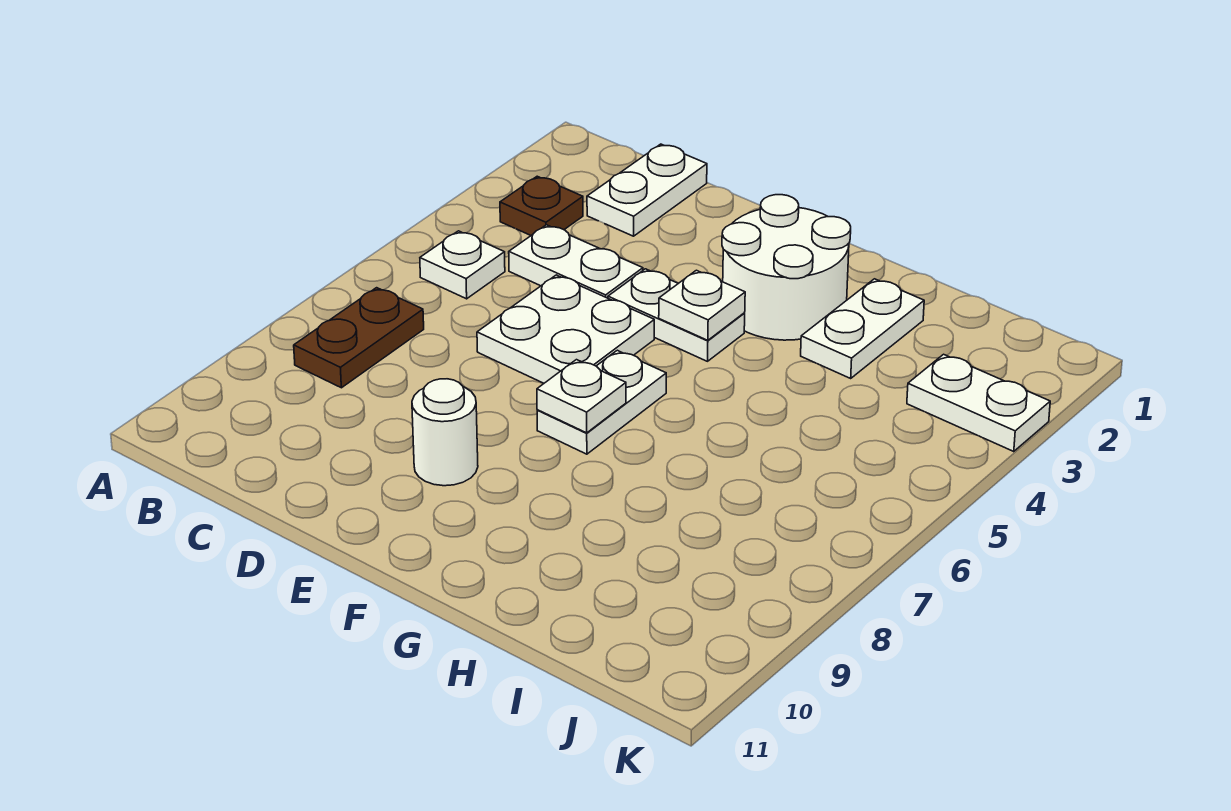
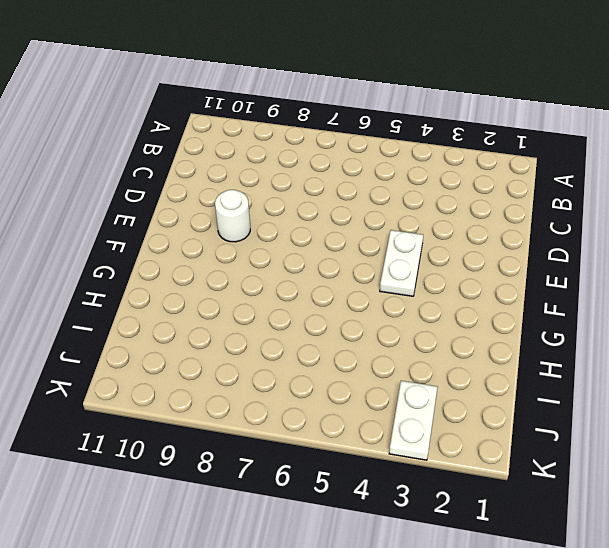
none -> brown plate B3 level 1
none -> white plate B5 level 1
none -> brown plate B7:B8 level 1

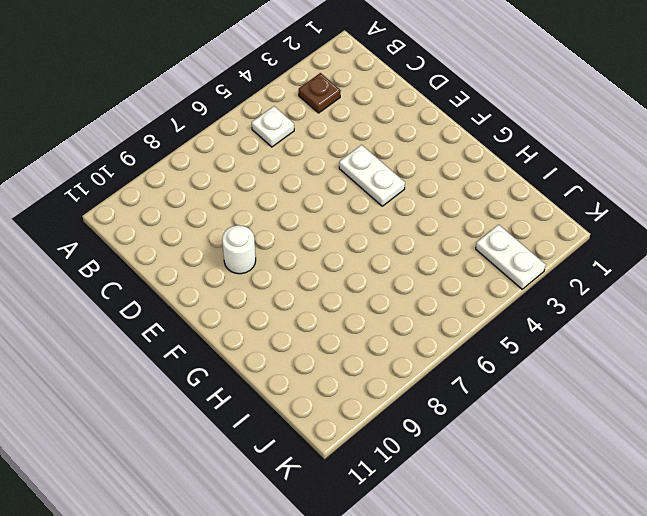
none -> brown plate B7:B8 level 1
none -> white plate C1:C2 level 1
none -> white plate C4:D4 level 1

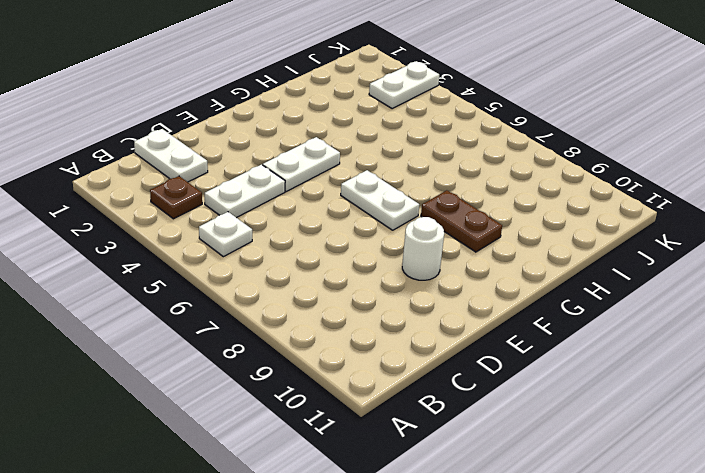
brown plate G8:G9 level 1 -> brown plate B7:B8 level 1
none -> white plate D5:E6 level 1
none -> white round brick F2:G3 level 1
none -> white plate H2:H3 level 1

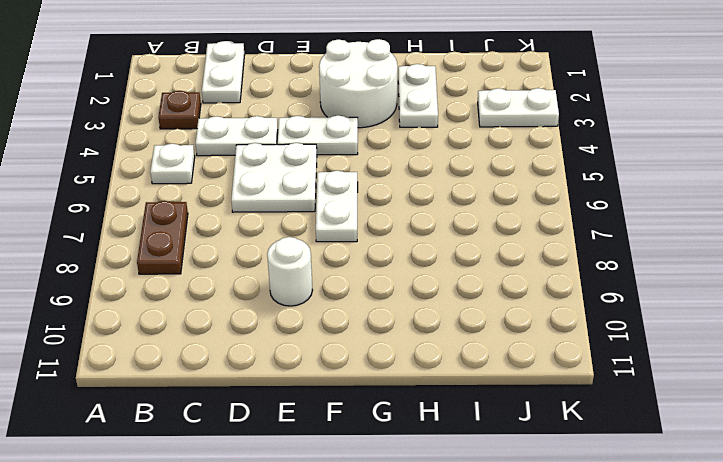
none -> white plate F4 level 2
none -> white plate F7 level 2

